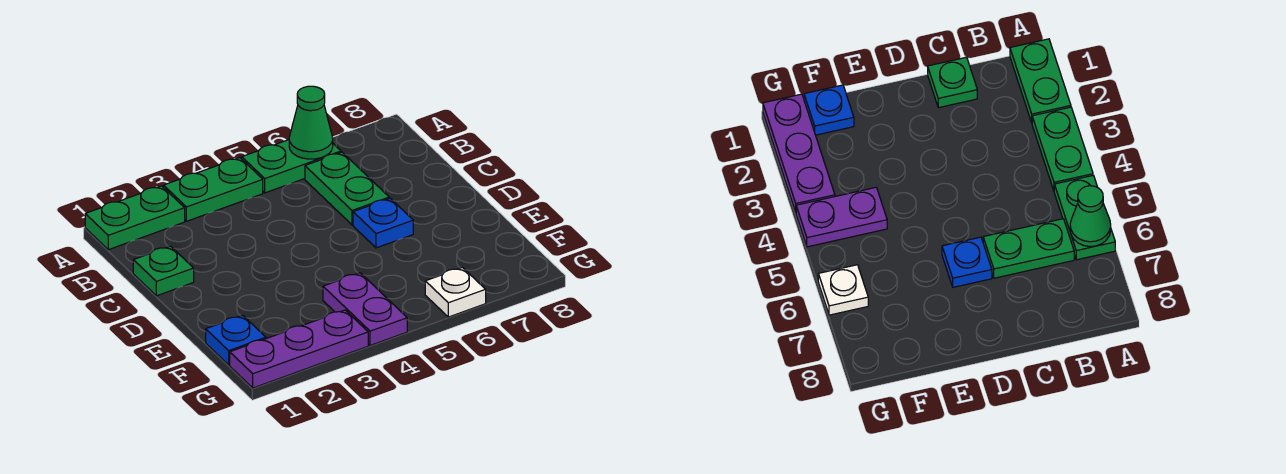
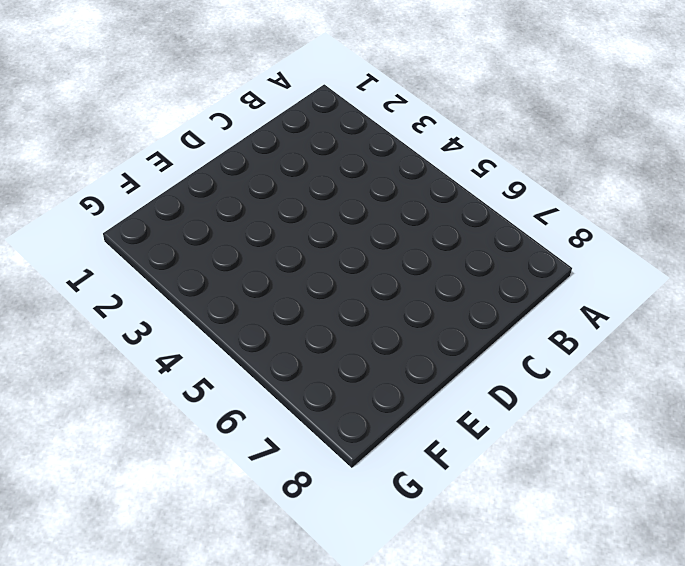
none -> green plate A1:A2 level 1
none -> green plate A3:A4 level 1

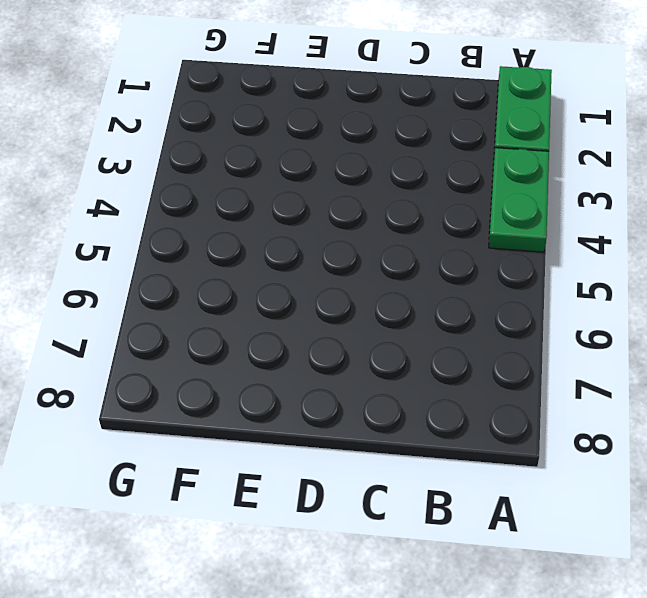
none -> green plate A5:A6 level 1
none -> green plate B6:C6 level 1

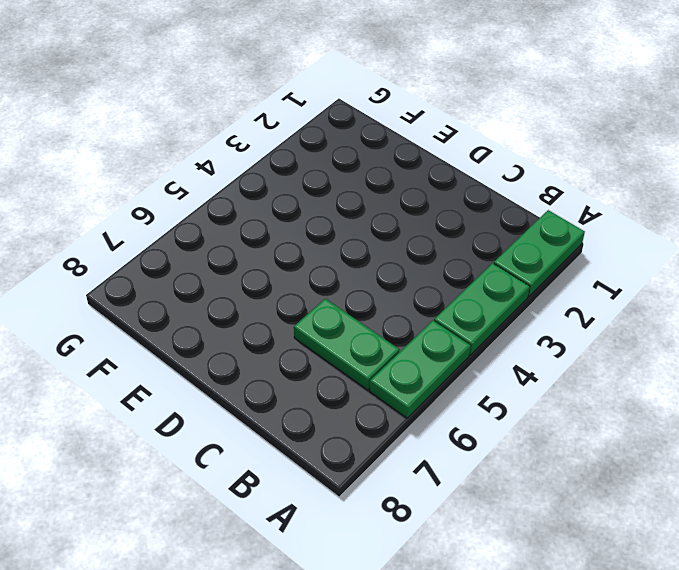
none -> green plate C1 level 1
none -> blue plate D6 level 1

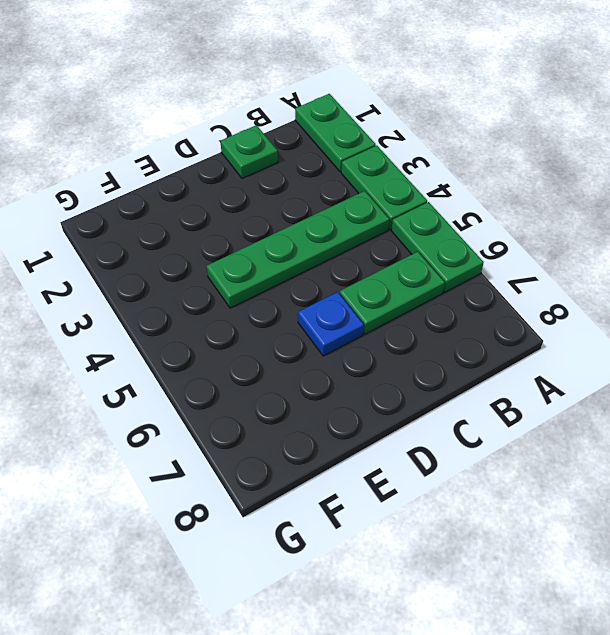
green plate B4:E4 level 1 -> none
none -> blue plate F1 level 1
none -> purple plate F4:G4 level 1

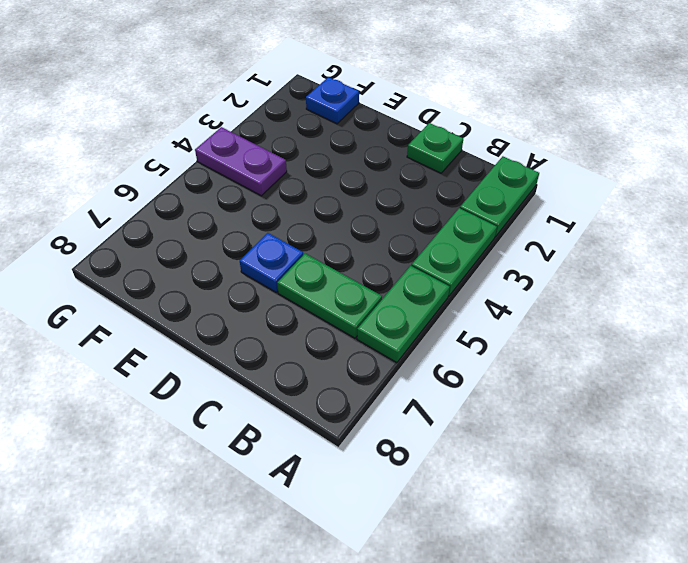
none -> purple plate G1:G3 level 1
none -> white plate G6 level 1

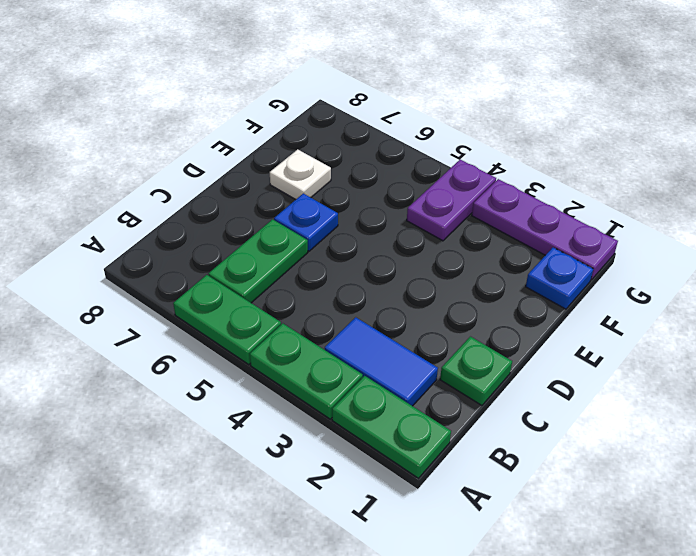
blue tile B2:B3 level 1 -> none
white plate E7 level 1 -> white plate G6 level 1
none -> green cone A6 level 2

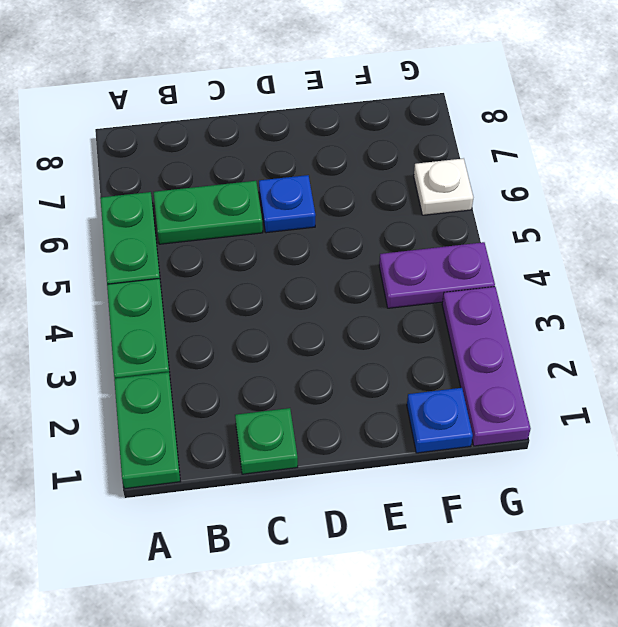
none -> green cone A6 level 2

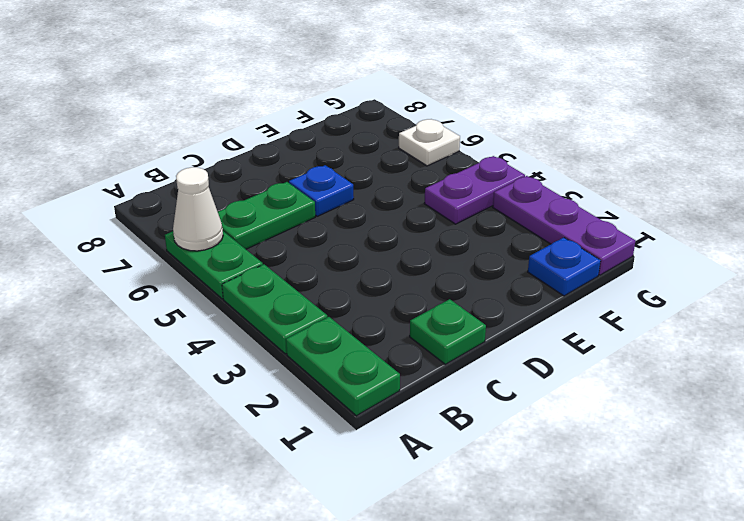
white cone A6 level 2 -> green cone A6 level 2

